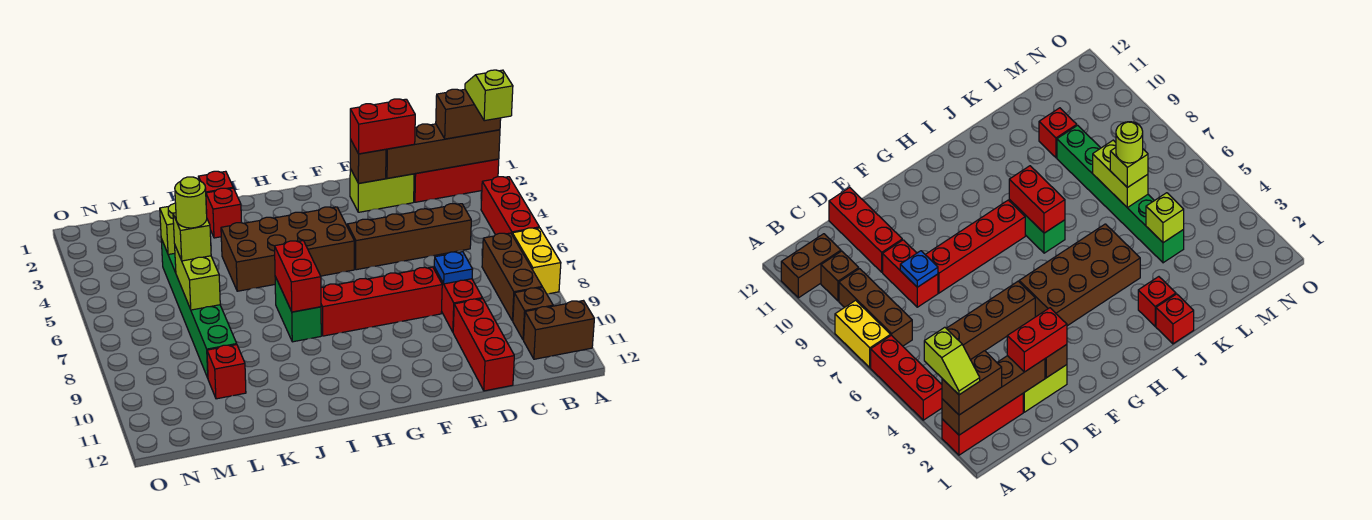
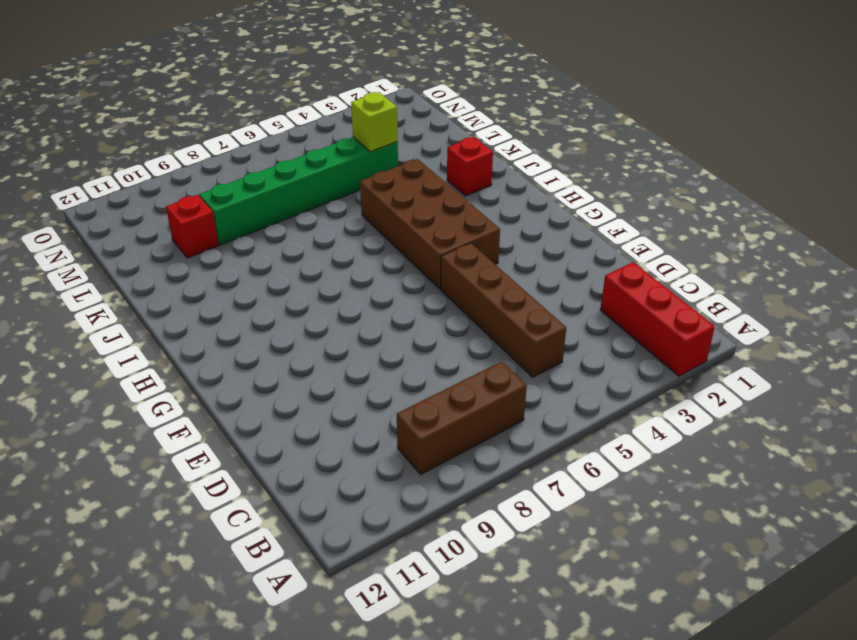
none -> red brick A4:A6 level 1
none -> yellow brick A7:A8 level 1
none -> brown brick A11:B11 level 1

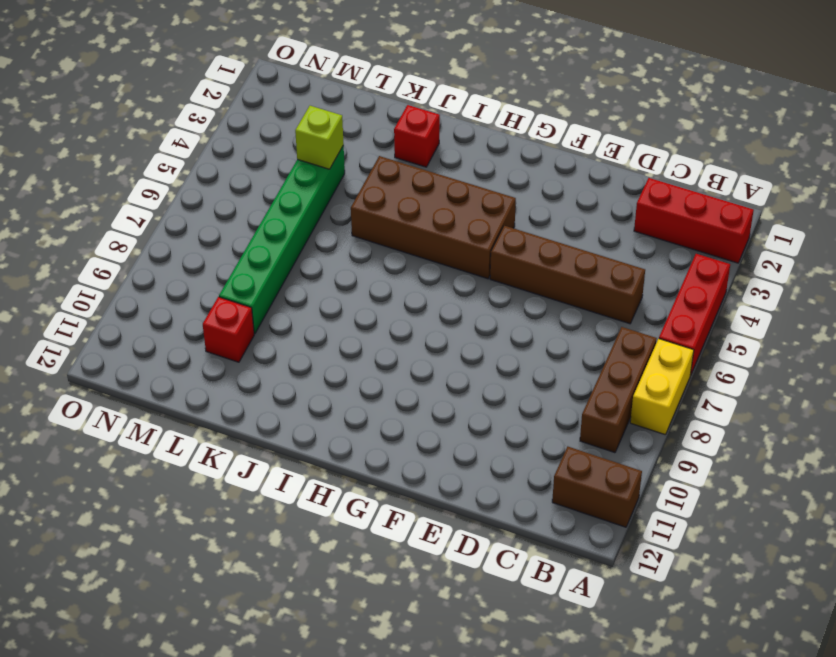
none -> brown brick B10 level 1
none -> lime brick D2:E2 level 1
none -> red brick D8:D9 level 1

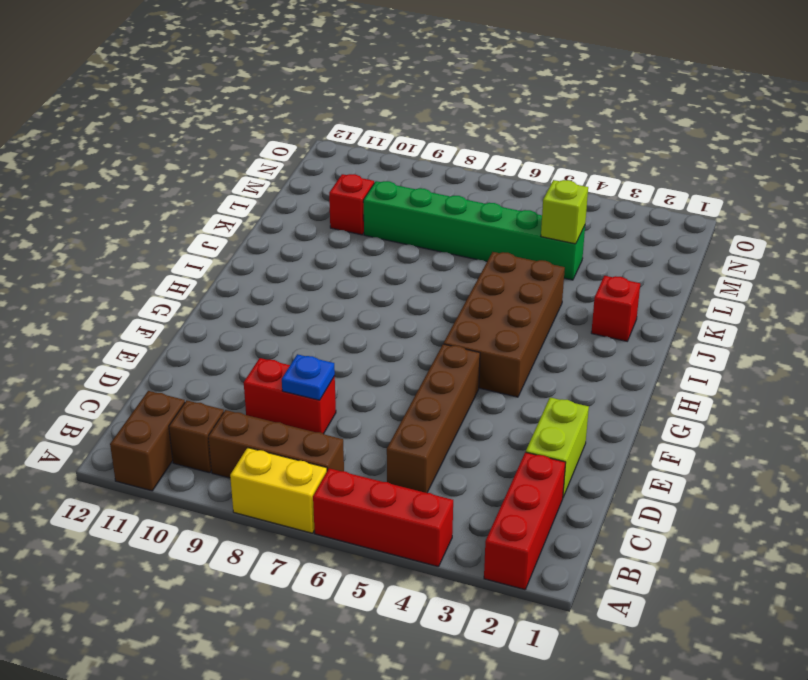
none -> red brick D10:D12 level 1
none -> red brick E8:H8 level 1
none -> green brick I7:I8 level 1

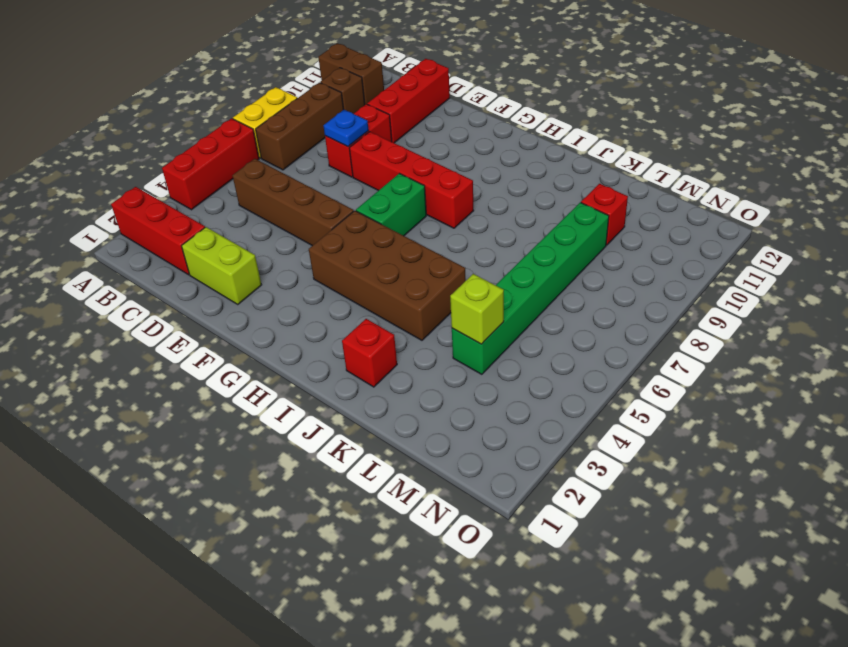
green brick G6:G7 level 1 -> green brick I7:I8 level 1
none -> red brick J1 level 1
none -> brown brick A2:D2 level 2
none -> brown brick E2 level 2

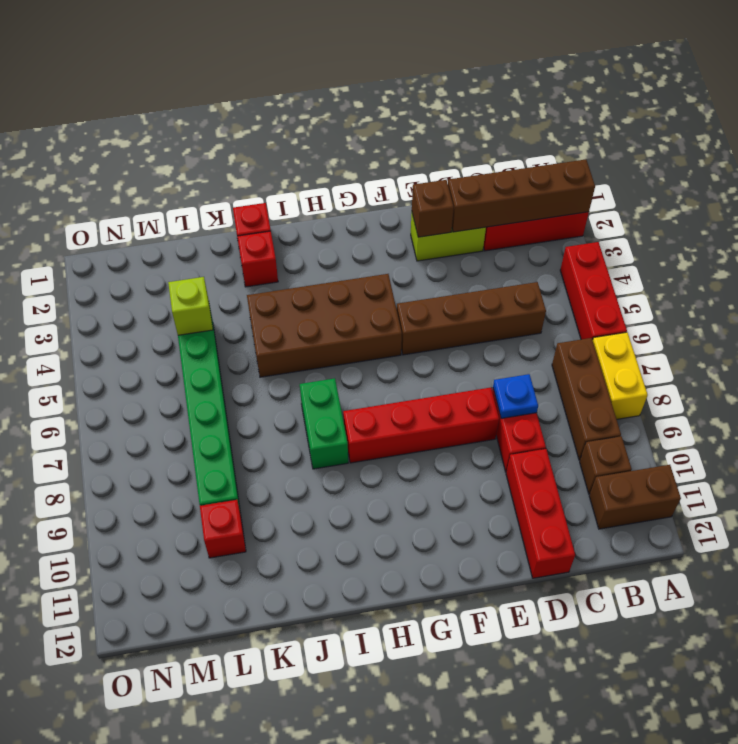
none -> red brick I7:I8 level 2
none -> lime brick L6:L7 level 2
none -> brown brick A2:B2 level 3

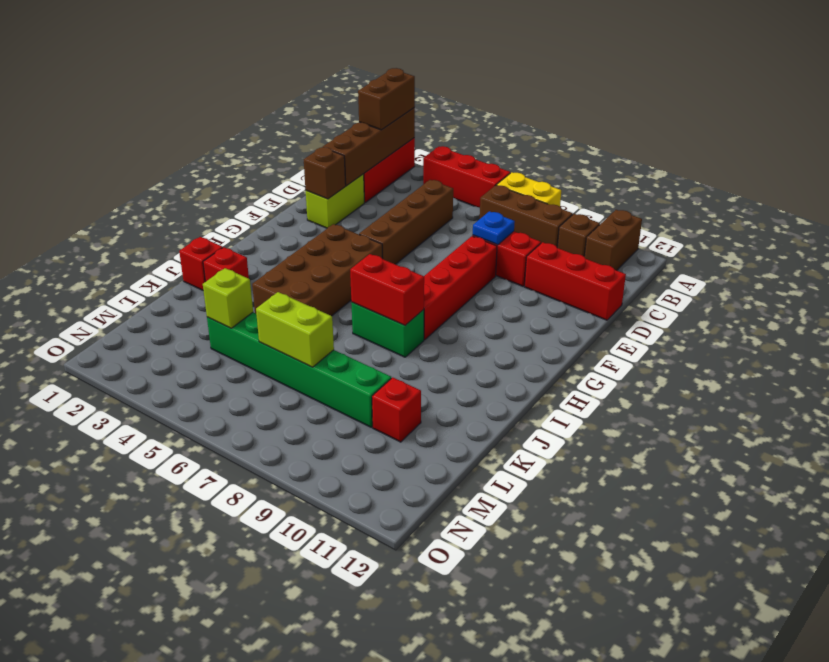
none -> red brick D2:E2 level 3
none -> lime brick L6 level 3
none -> lime slope A2:A3 level 4 top 3

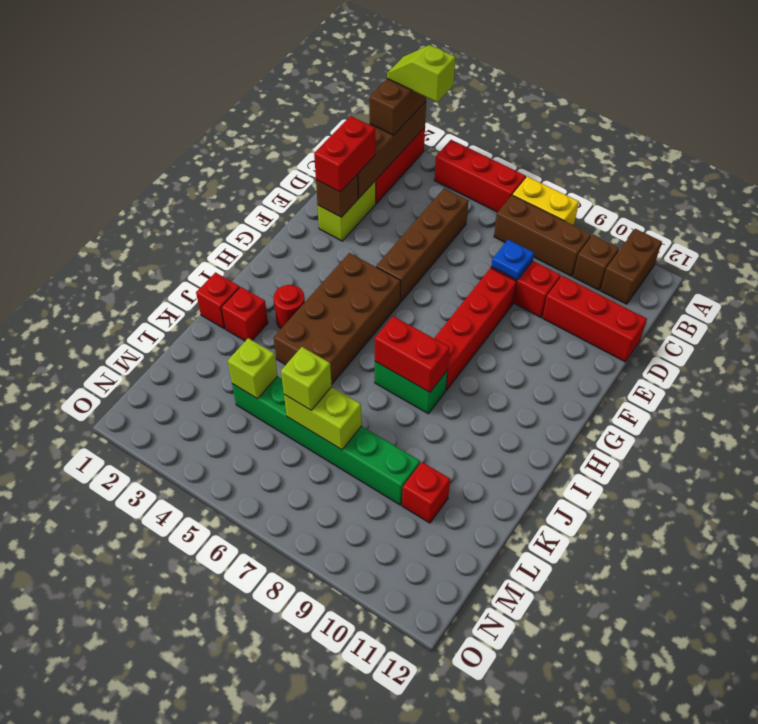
red round brick I3 level 1 -> none
none -> lime round brick L6 level 4

